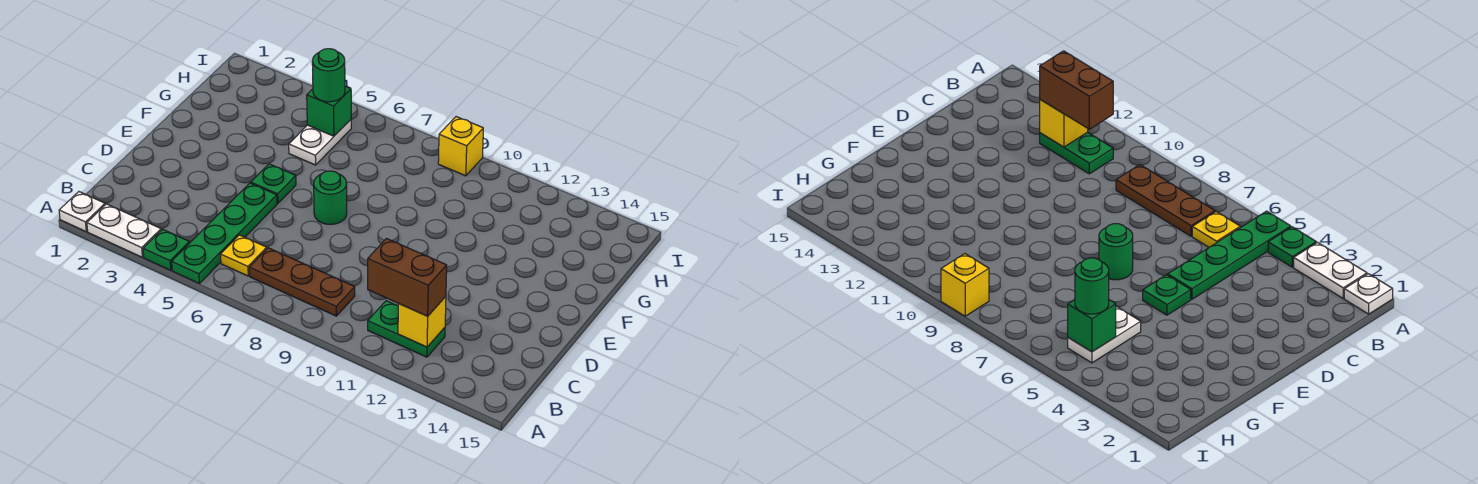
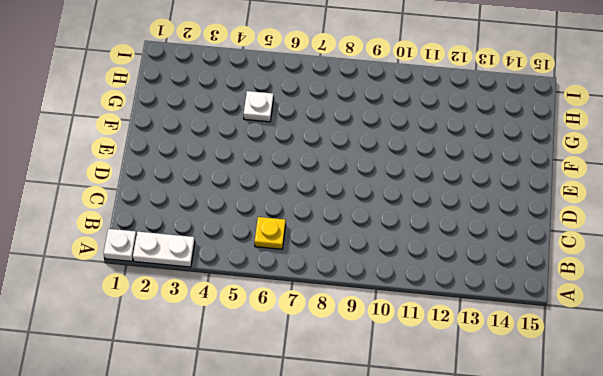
white plate G5 level 1 -> white plate G5:H5 level 1
none -> green plate A4 level 1
none -> green plate A5:D5 level 1
none -> brown plate B7:B9 level 1

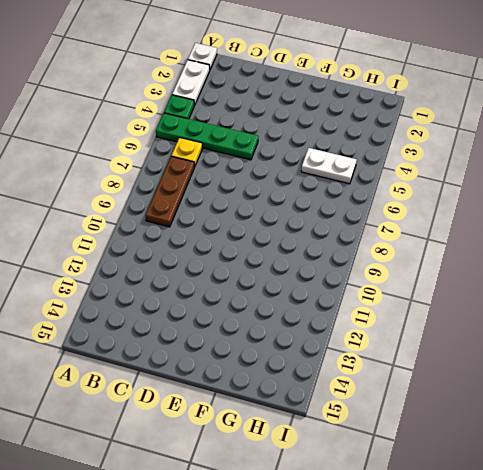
none -> green plate B11:B12 level 1
none -> green plate E5 level 1
none -> green round brick E7 level 1

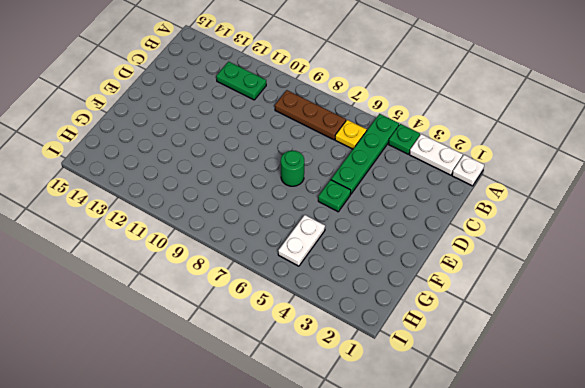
none -> yellow brick I9 level 1
none -> yellow brick B12 level 2
none -> green brick H5 level 2

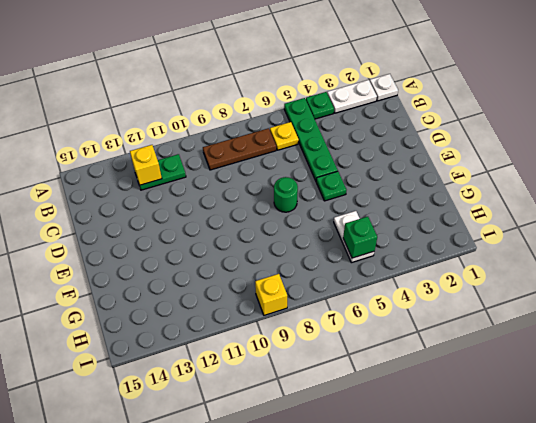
none -> brown brick B11:B12 level 3
none -> green round brick H5 level 3

